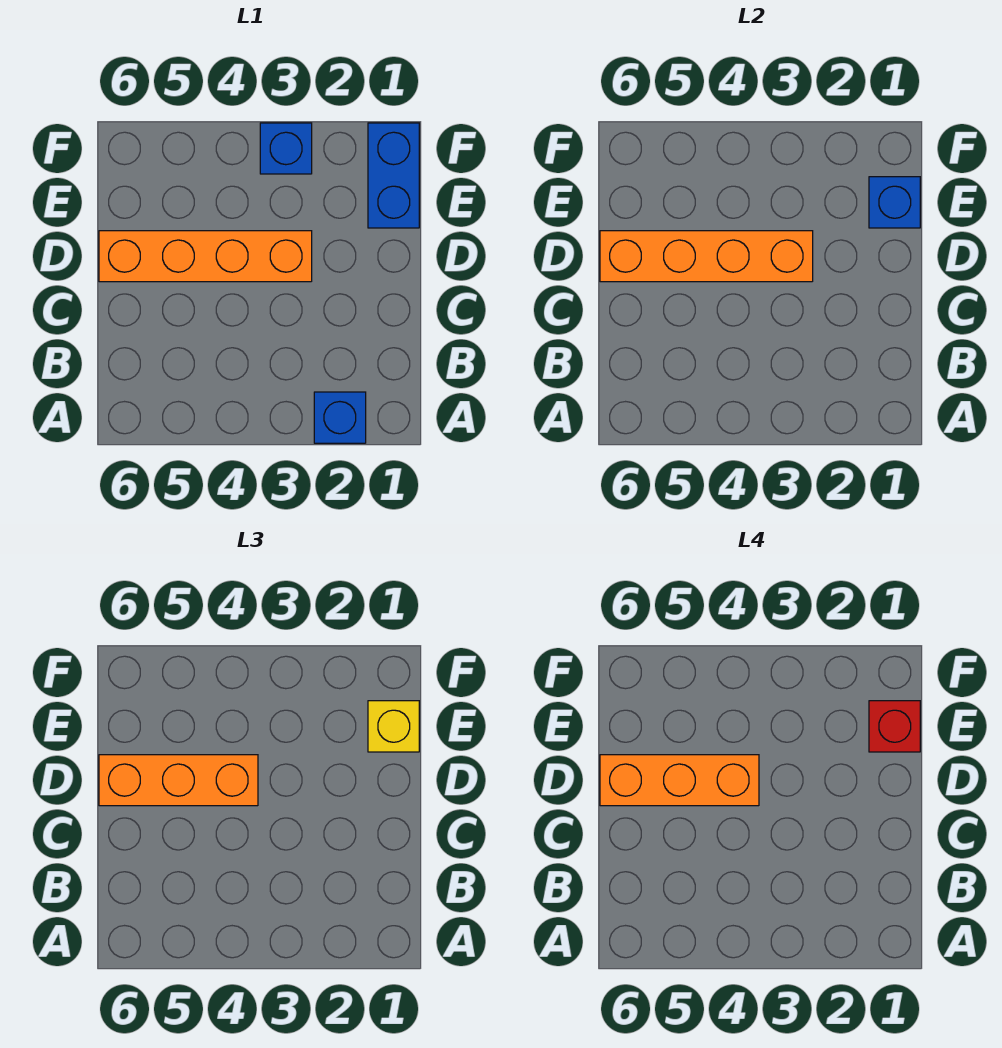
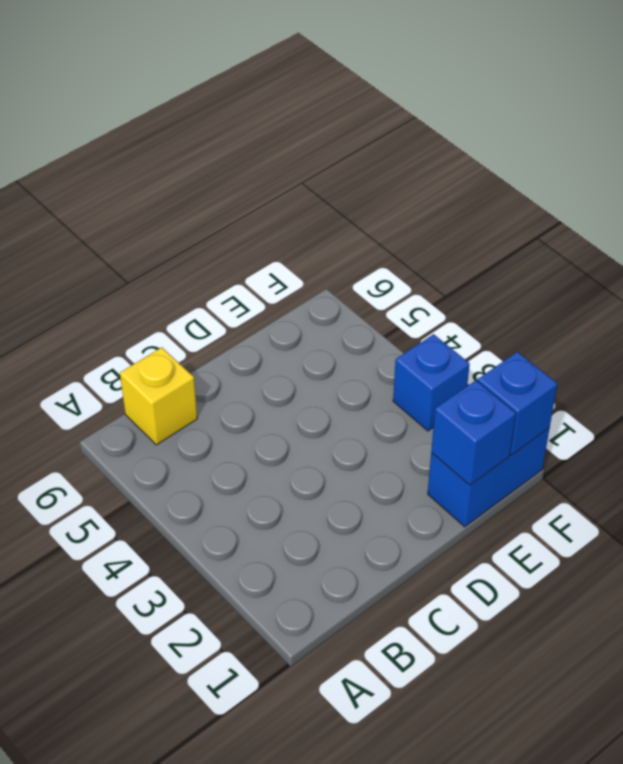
yellow brick B6 level 1 -> yellow brick E1 level 3
blue brick F1 level 2 -> blue brick A2 level 1
none -> orange brick D3:D6 level 1
none -> orange brick D3:D6 level 2

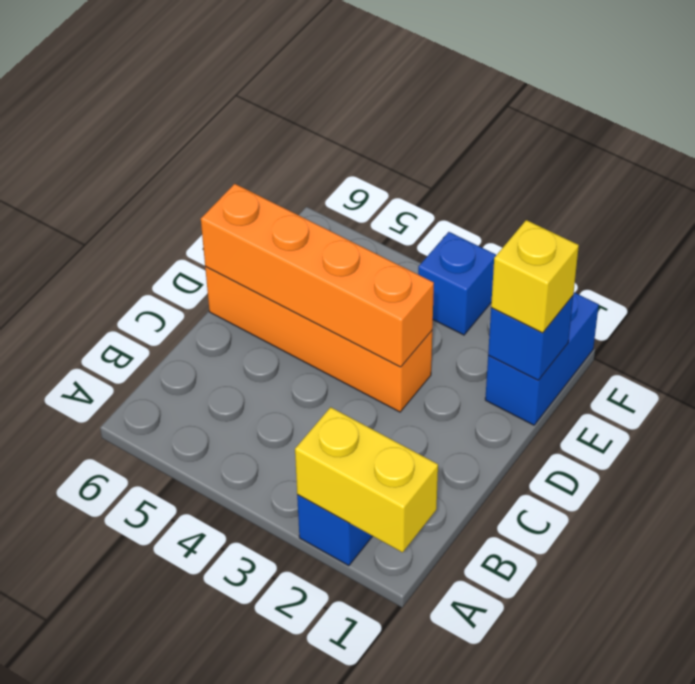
yellow brick A1:A2 level 2 -> none
none -> orange brick D4:D6 level 3
none -> orange brick D4:D6 level 4

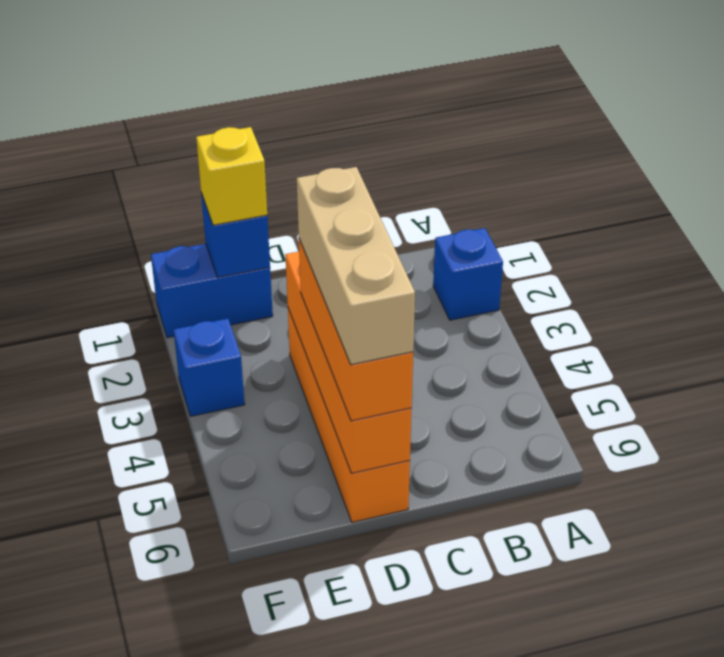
tan brick D4:D6 level 4 -> orange brick D4:D6 level 4
none -> red brick E1 level 4

